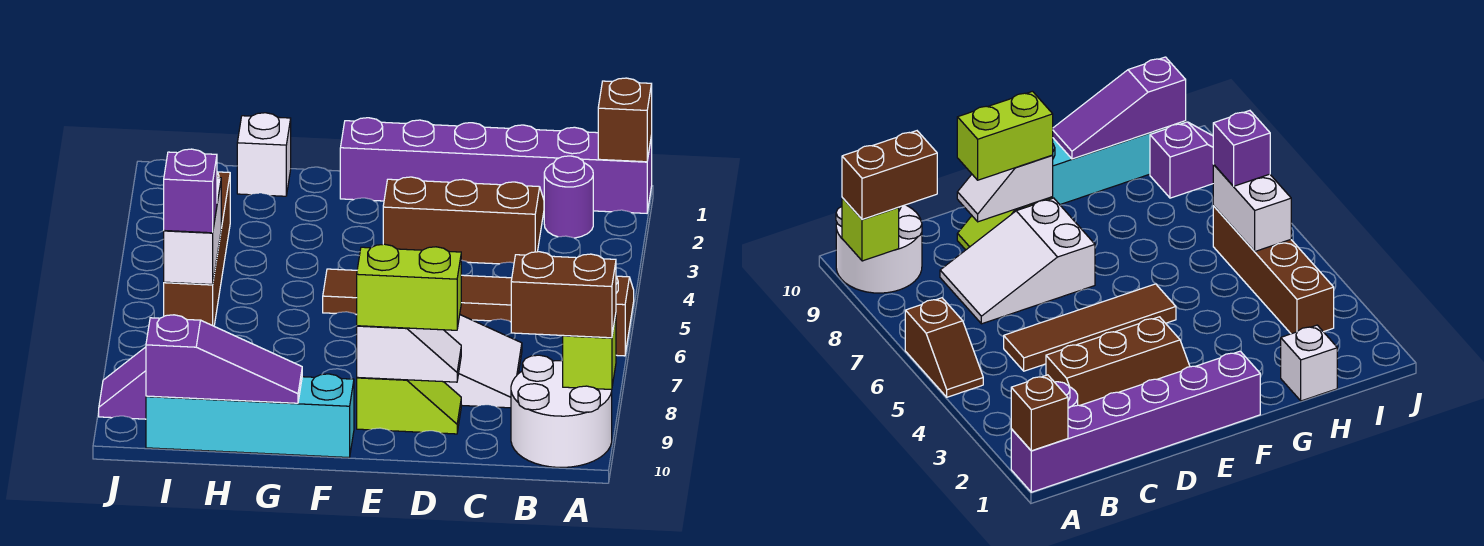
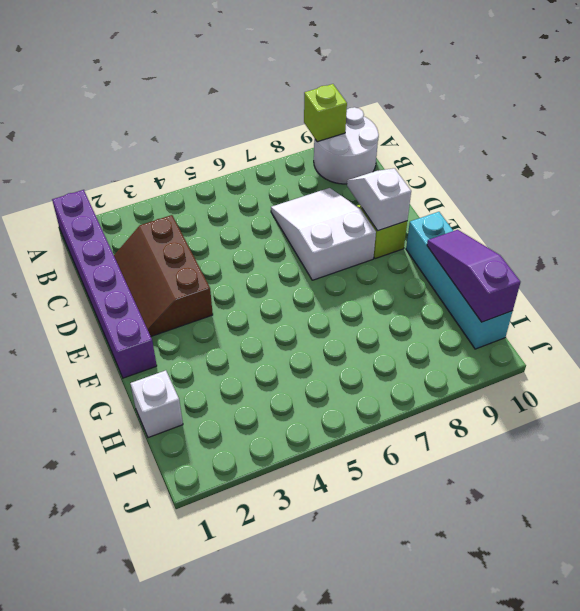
none -> brown slope A5:A6 level 1 top 6
none -> purple round brick B2 level 1
none -> brown tile C5:F5 level 1

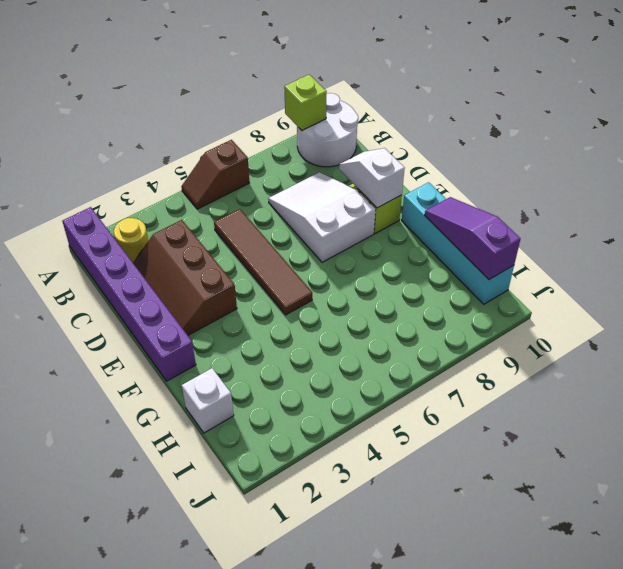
yellow round brick B2 level 1 -> purple round brick B2 level 1
none -> brown brick I3:I6 level 1
none -> purple slope I9:J9 level 1 top I
none -> brown brick A1 level 2

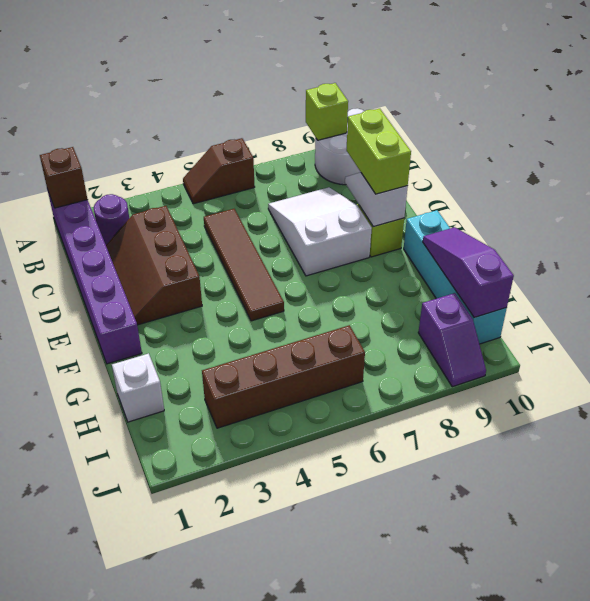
none -> white brick I5:I6 level 2
none -> brown brick A9:B9 level 3
none -> purple brick I6 level 3

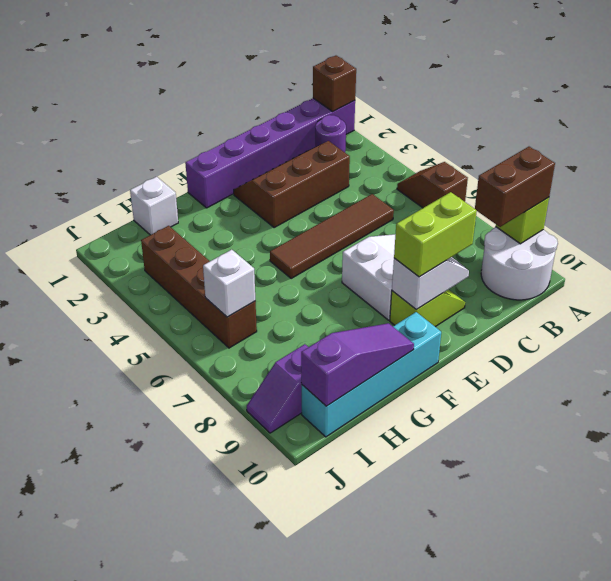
white brick I6 level 2 -> white brick I5:I6 level 2
none -> purple brick I6 level 3

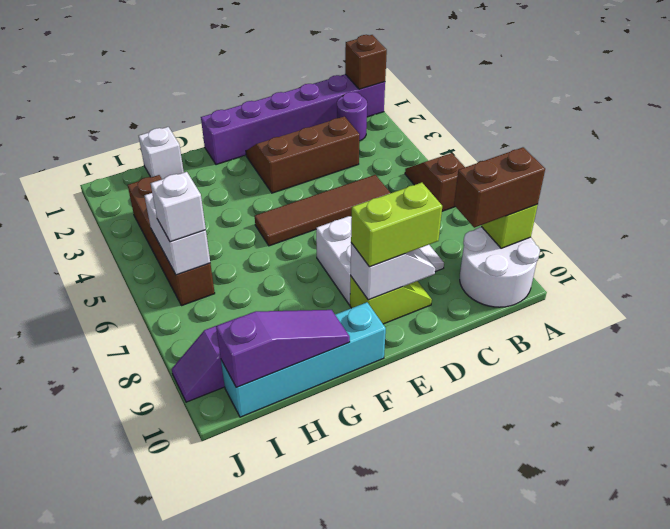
white brick I6 level 3 -> purple brick I6 level 3

